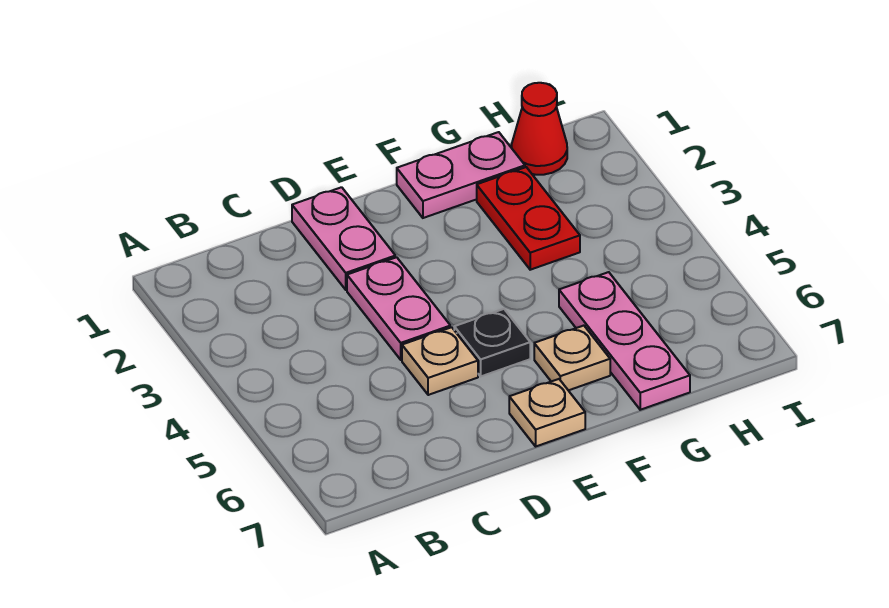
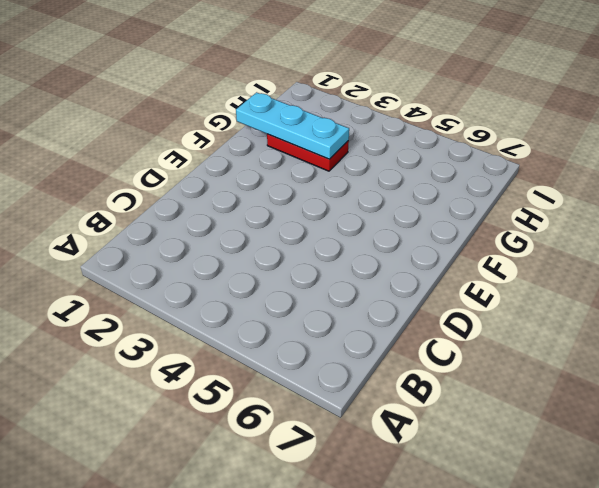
cyan plate G1:G3 level 2 -> none
none -> pink plate D1:D2 level 1
none -> pink plate D3:D4 level 1

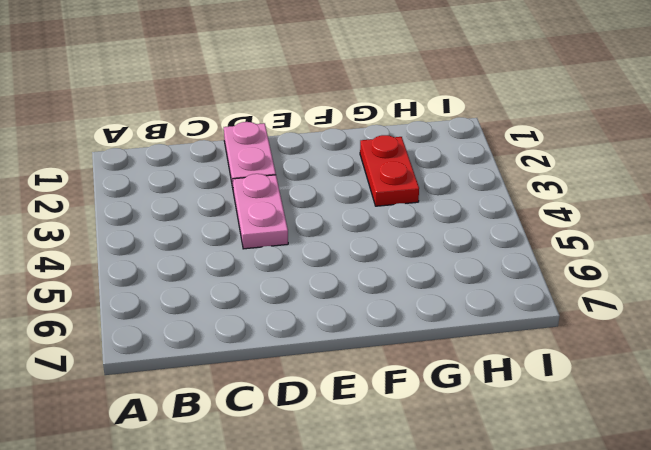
none -> tan plate D5 level 1
none -> black plate E5 level 1

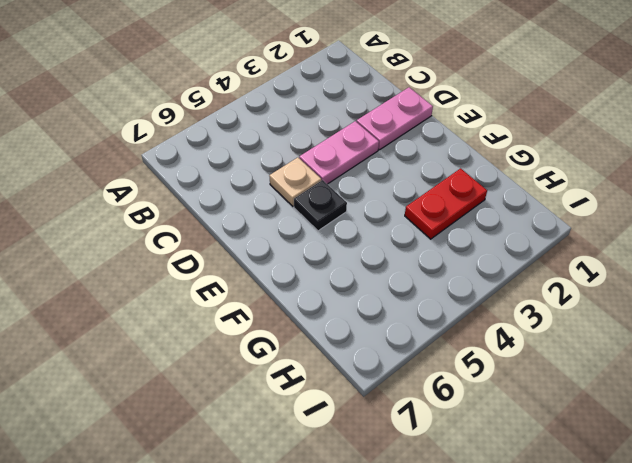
none -> tan plate E7 level 1
none -> pink plate F1:G1 level 1

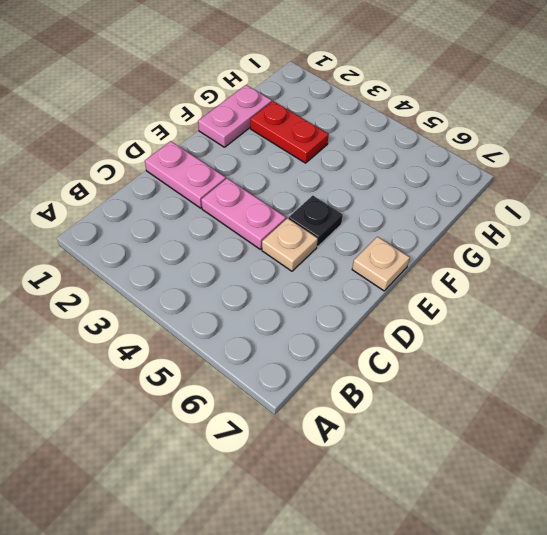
none -> tan plate F6 level 1
none -> pink plate G5:G7 level 1

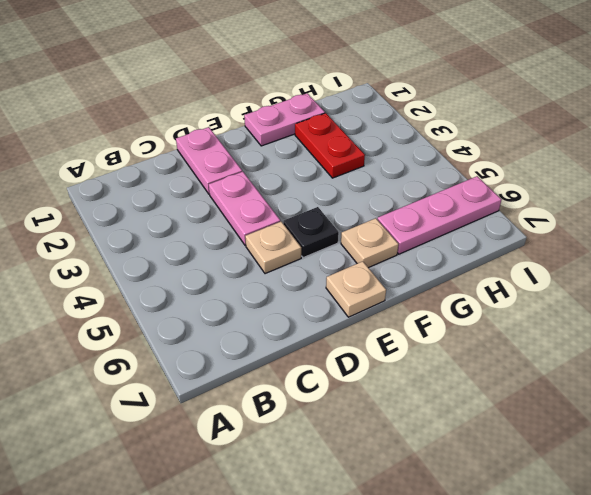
pink plate G6:I6 level 1 -> pink plate G5:G7 level 1
none -> red cone H1 level 1

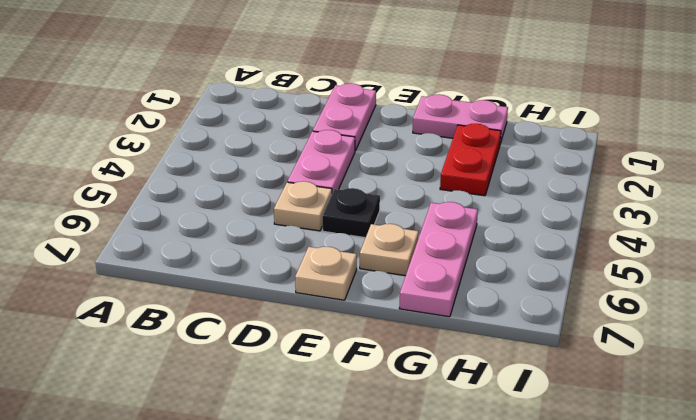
none -> red cone H1 level 1

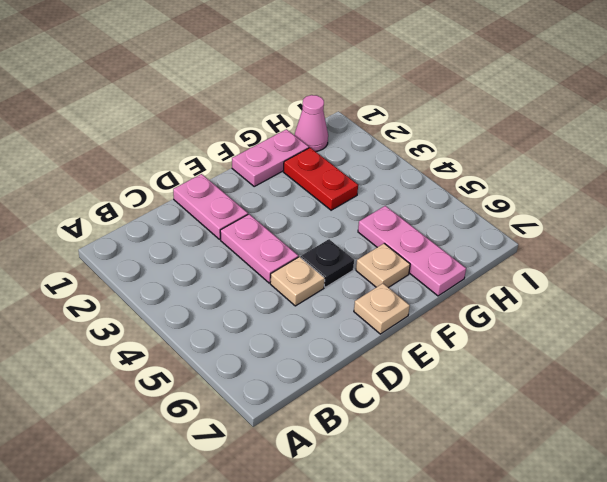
pink cone H1 level 1 -> red cone H1 level 1

